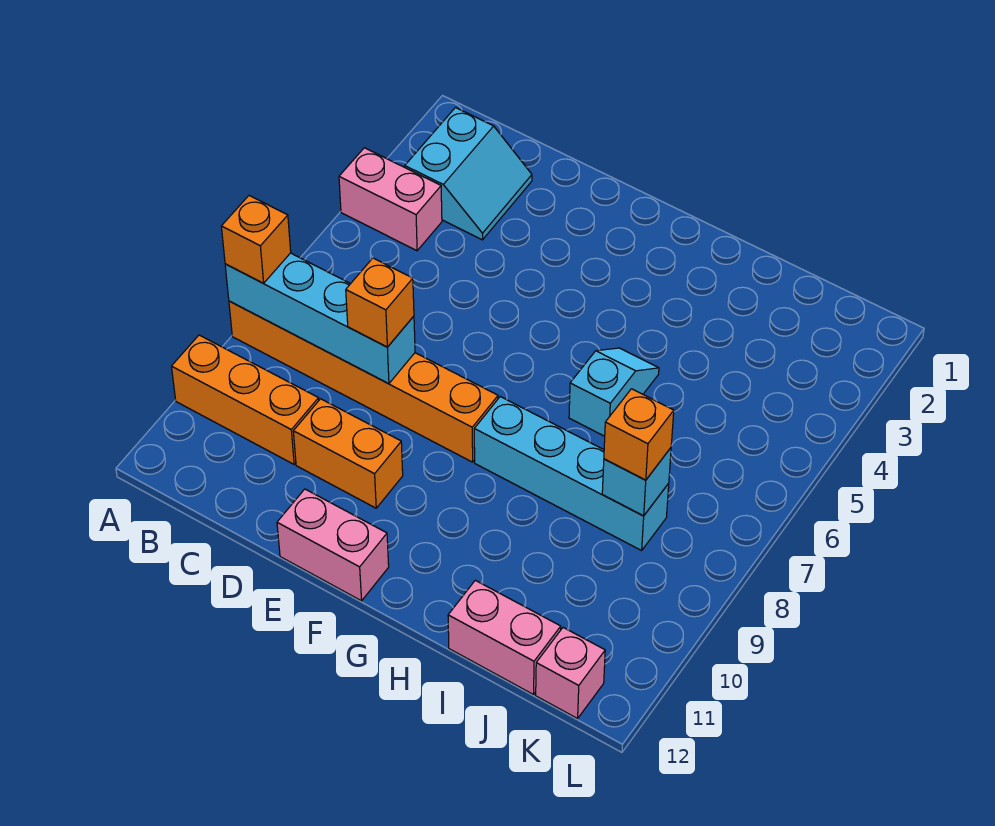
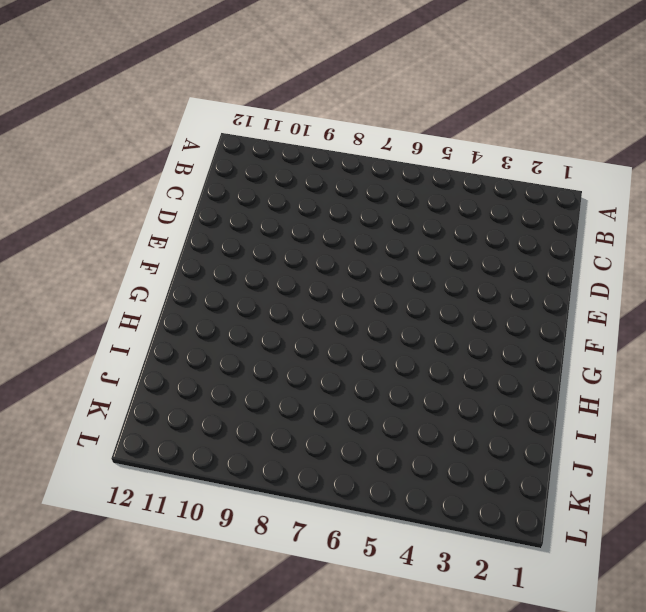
none -> pink brick A4:B4 level 1
none -> orange brick A8:F8 level 1
none -> orange brick A10:C10 level 1

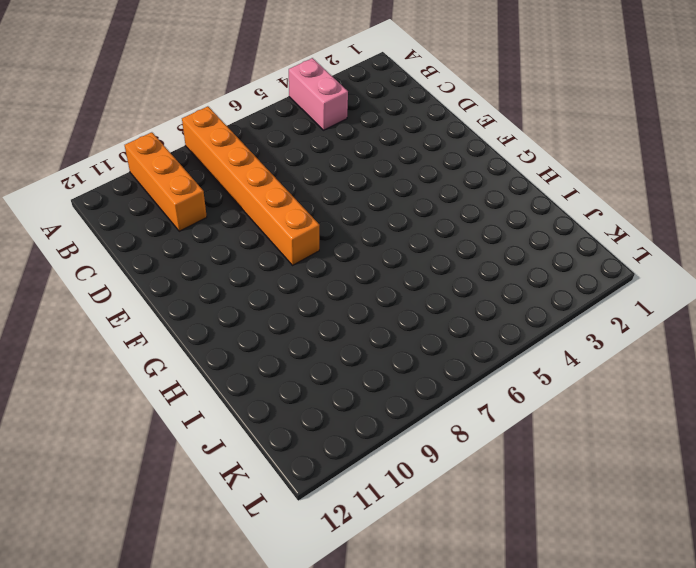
none -> cyan slope B2:C3 level 1 top B
none -> orange brick D10:E10 level 1
none -> pink brick E12:F12 level 1

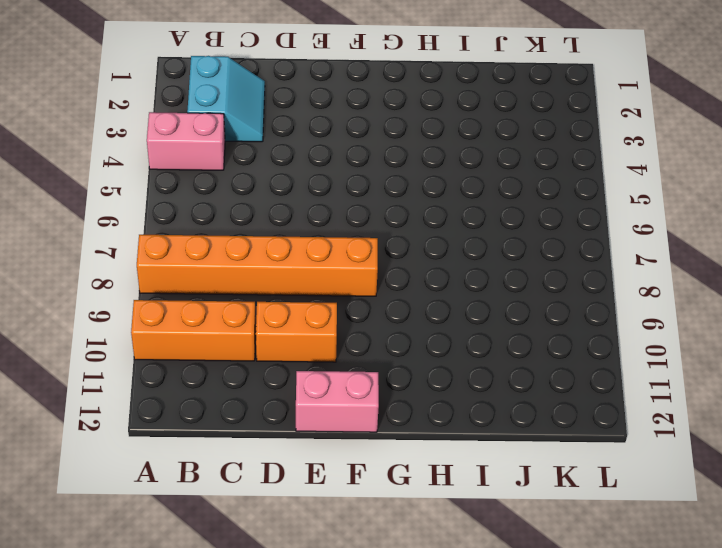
none -> cyan brick G8:J8 level 1
none -> cyan slope H5:H6 level 1 top 6
none -> pink brick I12:J12 level 1

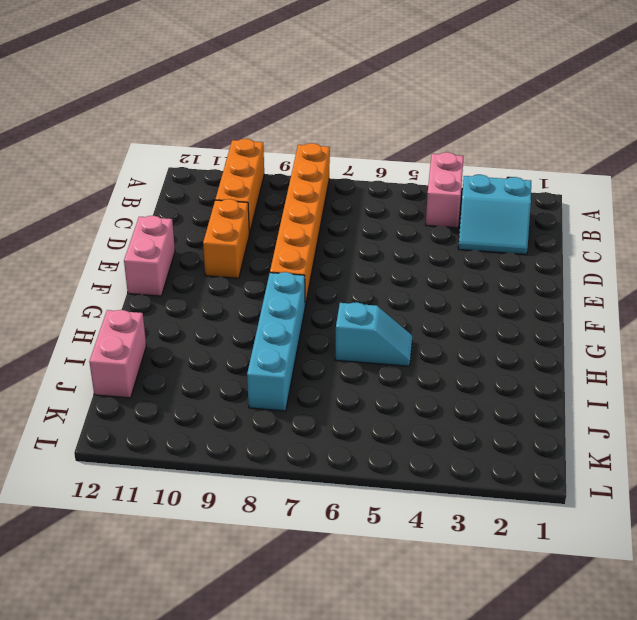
none -> pink brick K12 level 1
none -> cyan brick A8:D8 level 2
none -> cyan brick J8 level 2

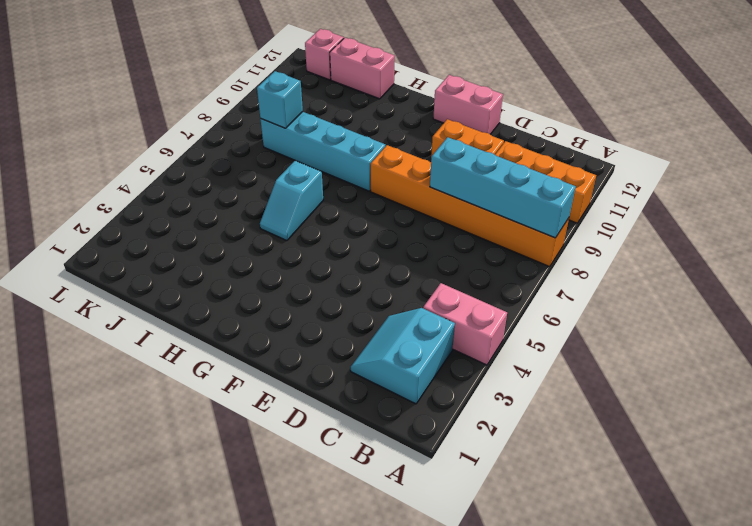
none -> orange brick A8 level 3
none -> orange brick D8 level 3
none -> orange brick J8 level 3

